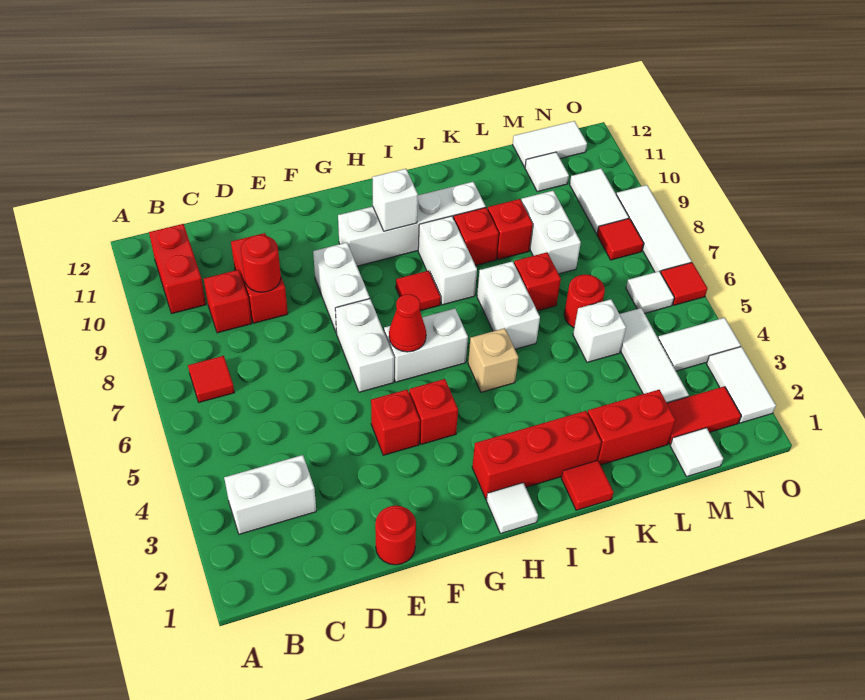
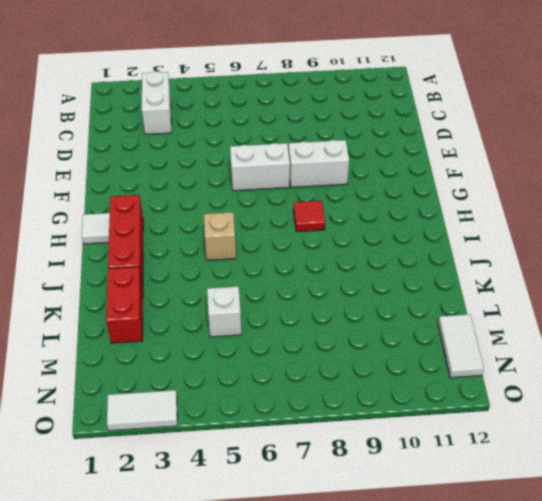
none -> red tile B7 level 1
none -> red brick B10:B11 level 1
none -> red brick C9 level 1
none -> red brick D9:D10 level 1

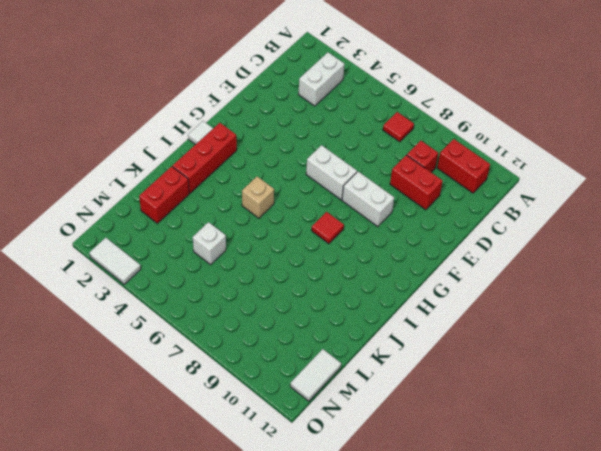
none -> red round brick E1 level 1
none -> red brick F4 level 1
none -> red brick G4 level 1
none -> white brick G6:H6 level 1

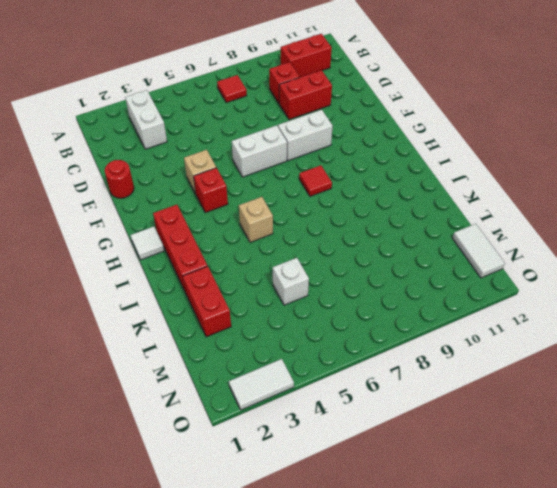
tan brick F4 level 1 -> red brick F4 level 1
none -> white brick G6:H6 level 1
none -> white brick G10:J10 level 1
none -> white brick I8:I9 level 1
none -> red tile J1 level 1

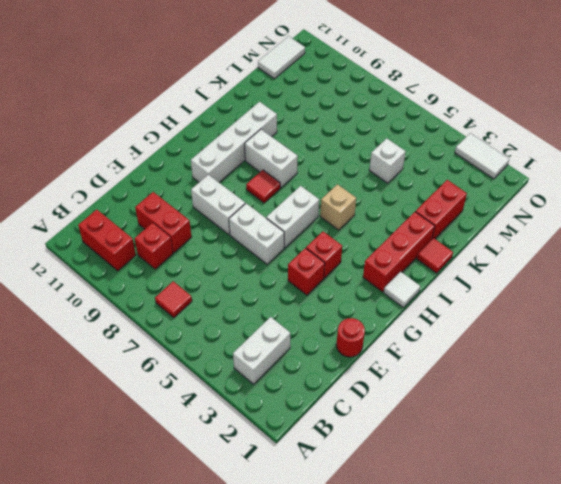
none -> white brick J6:J7 level 1
none -> red brick J9 level 1
none -> red brick K7 level 1
none -> red brick K9 level 1

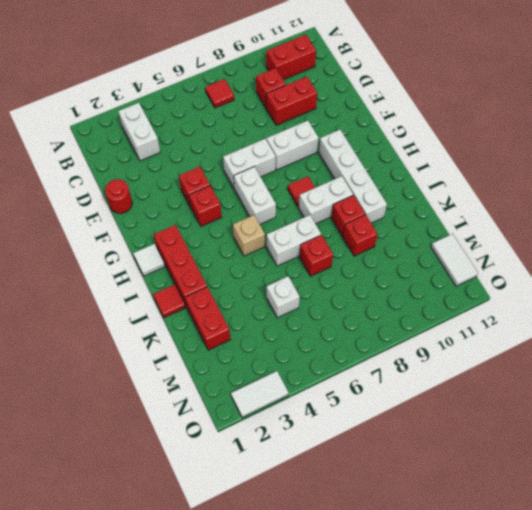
none -> red round brick L6 level 1
none -> white brick L8:L9 level 1
none -> white tile M1 level 1
none -> red tile M2:N2 level 1

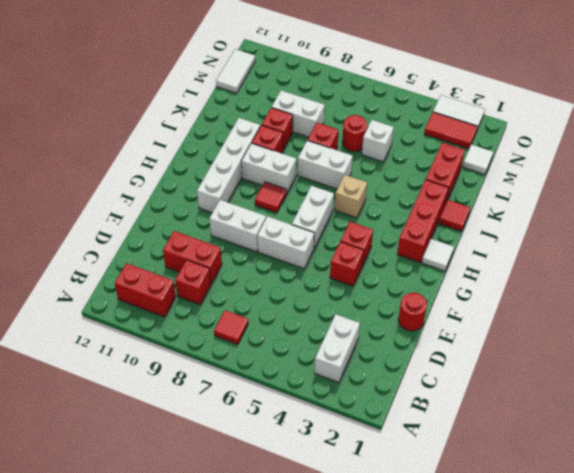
red tile N2:N3 level 1 -> red tile M2:N2 level 1
none -> white tile M3:M5 level 1
none -> white tile M11 level 1
none -> white tile N4:O4 level 1
none -> white tile N6 level 1

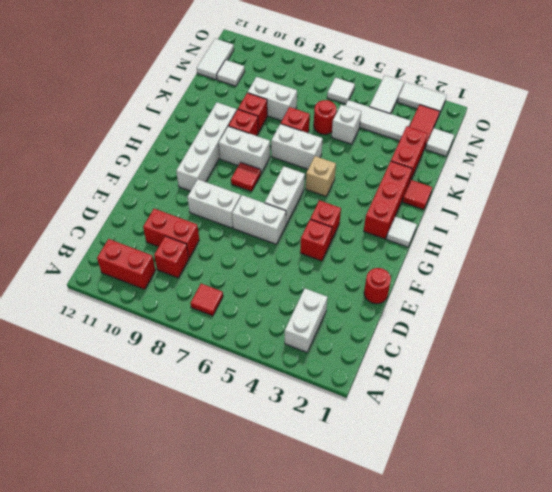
none -> red tile N8 level 1
none -> white tile N9:N10 level 1
none -> red tile O6 level 1
none -> white tile O7:O9 level 1

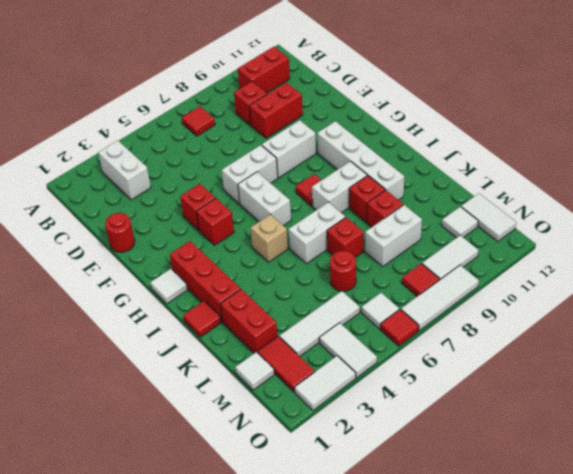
none -> white brick L5 level 1
none -> red round brick D9 level 2
none -> red cone G6 level 2
none -> white brick H10 level 2

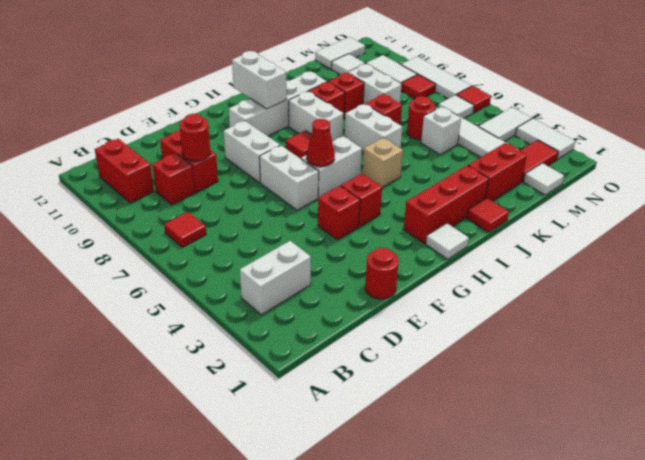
white brick H10:H11 level 2 -> white brick H10 level 2

